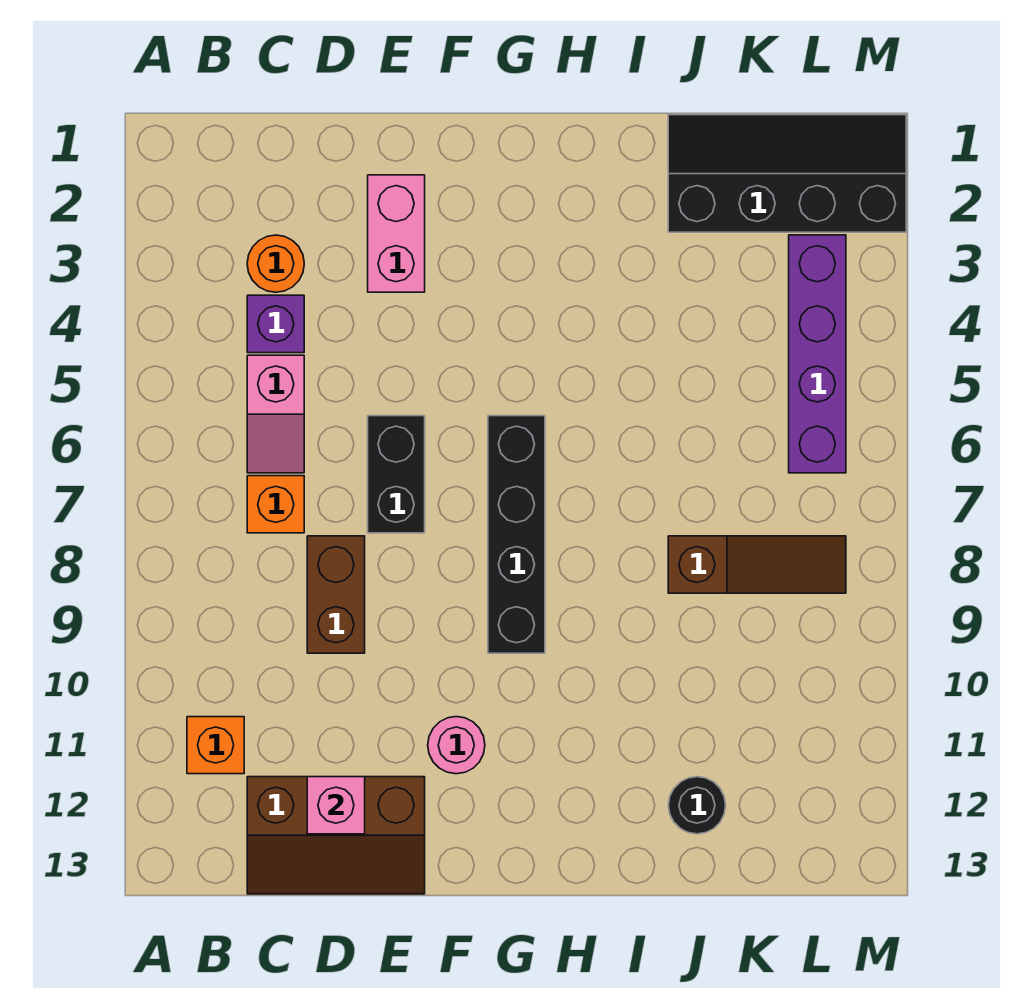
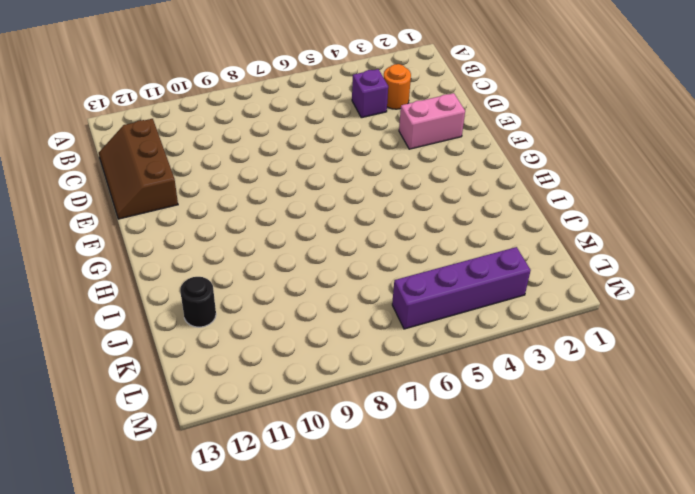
none -> orange brick B11 level 1
none -> pink slope C5:C6 level 1 top 5
none -> orange brick C7 level 1

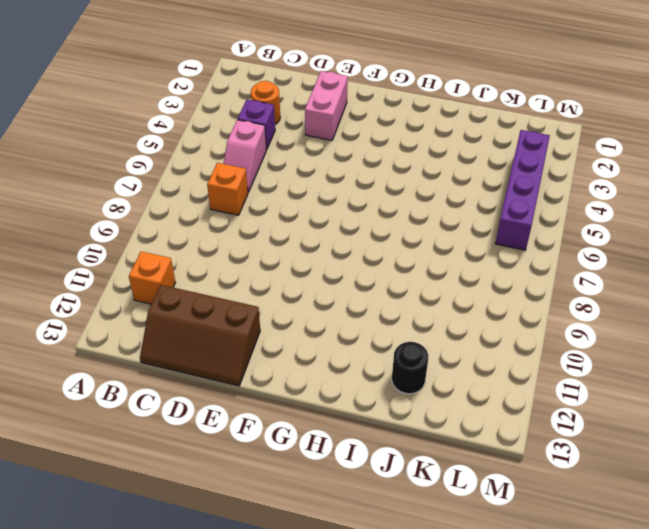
none -> brown brick D8:D9 level 1
none -> black brick E6:E7 level 1
none -> pink round brick F11 level 1

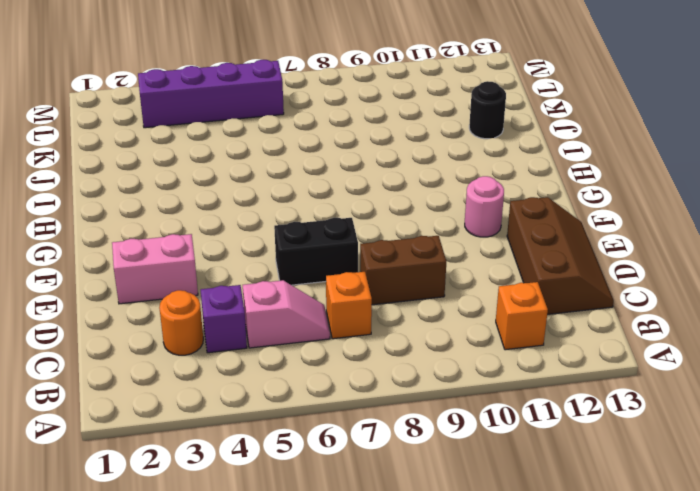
none -> black brick G6:G9 level 1
none -> black slope J1:M2 level 1 top 2
none -> brown slope J8:L8 level 1 top J

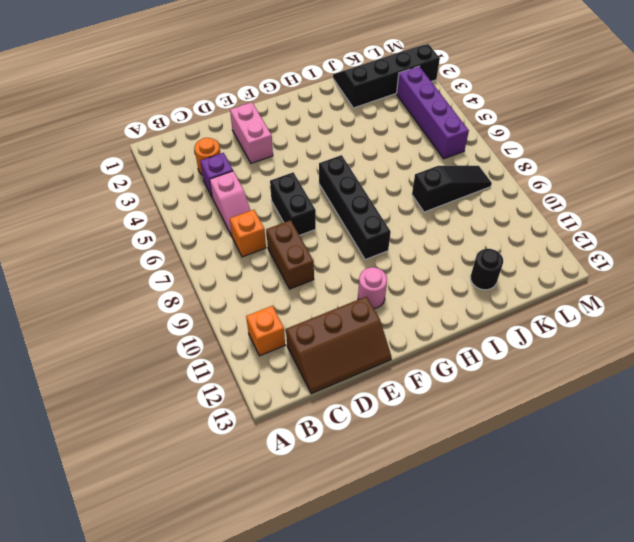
black slope J8:L8 level 1 top J -> brown slope J8:L8 level 1 top J
none -> pink brick D12 level 2

